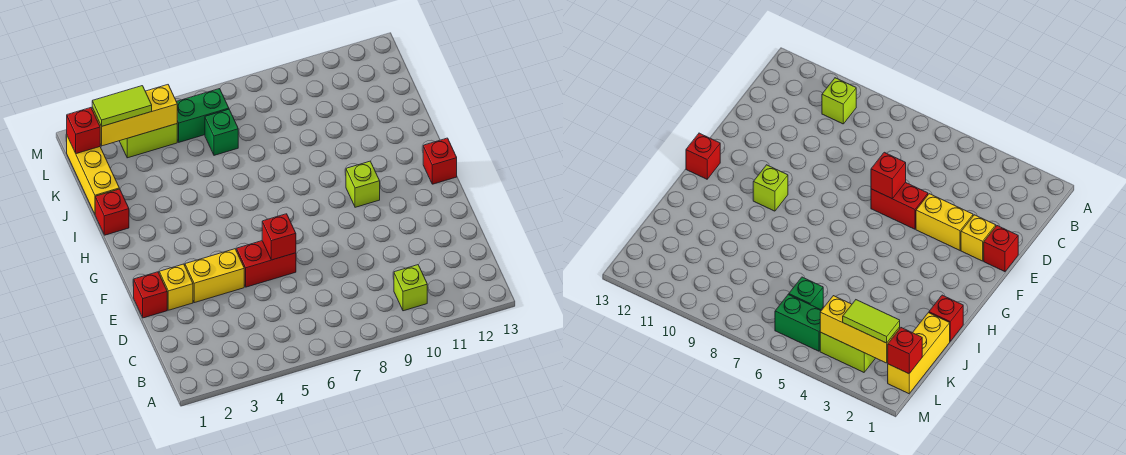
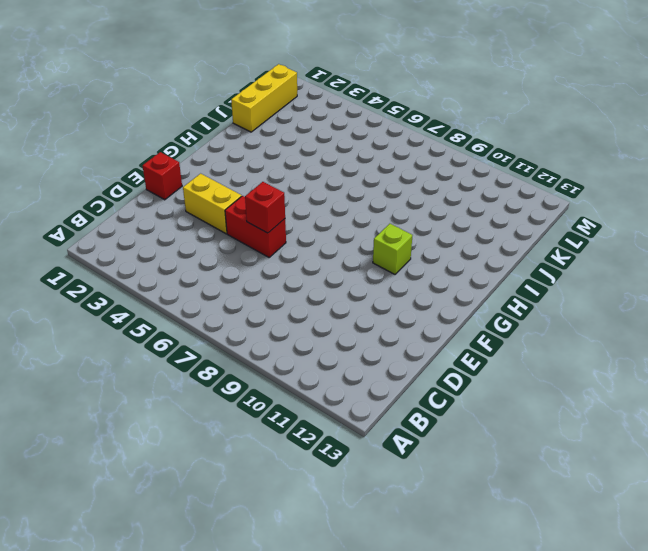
none -> lime brick B10 level 1
none -> yellow brick E2 level 1
none -> red brick G13 level 1

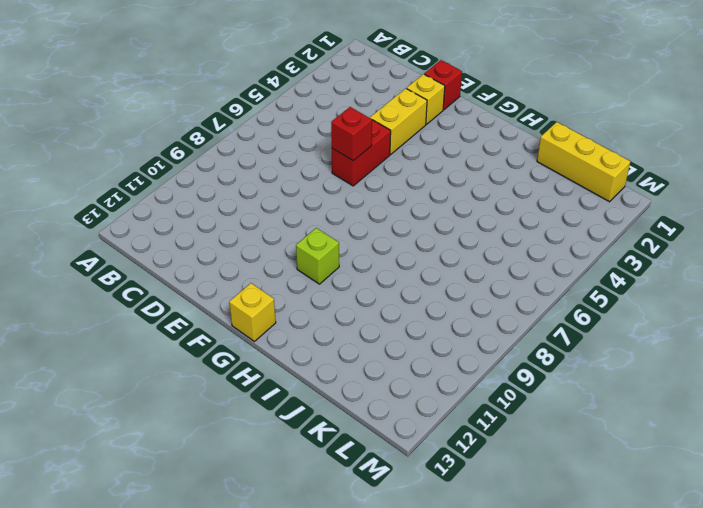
yellow brick G13 level 1 -> red brick G13 level 1
none -> lime brick B10 level 1
none -> red brick I1 level 1
none -> green brick K6 level 1

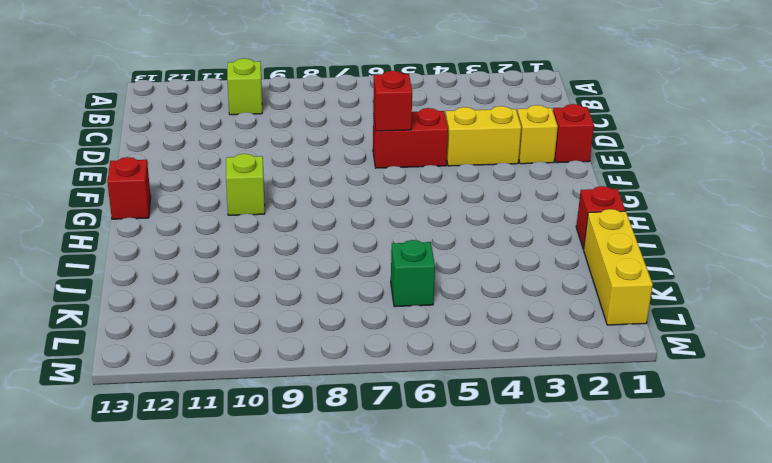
none -> lime brick L3:L4 level 1
none -> green brick L5:L6 level 1
none -> red brick L1 level 2

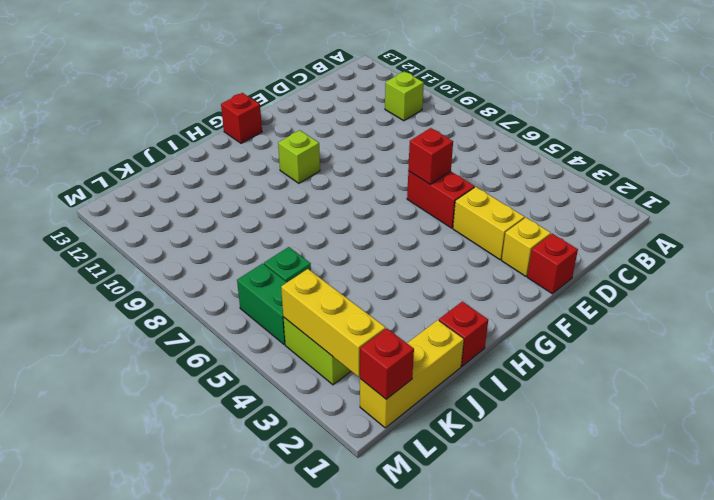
none -> lime tile L2:L3 level 3

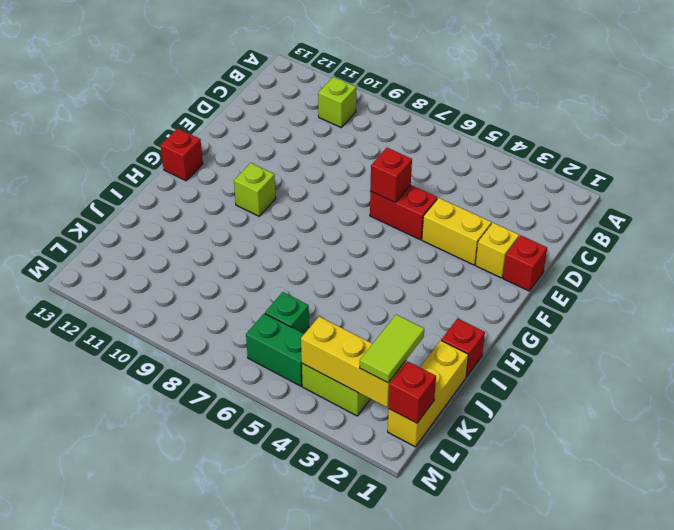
lime tile K2:L2 level 3 -> lime tile L2:L3 level 3

